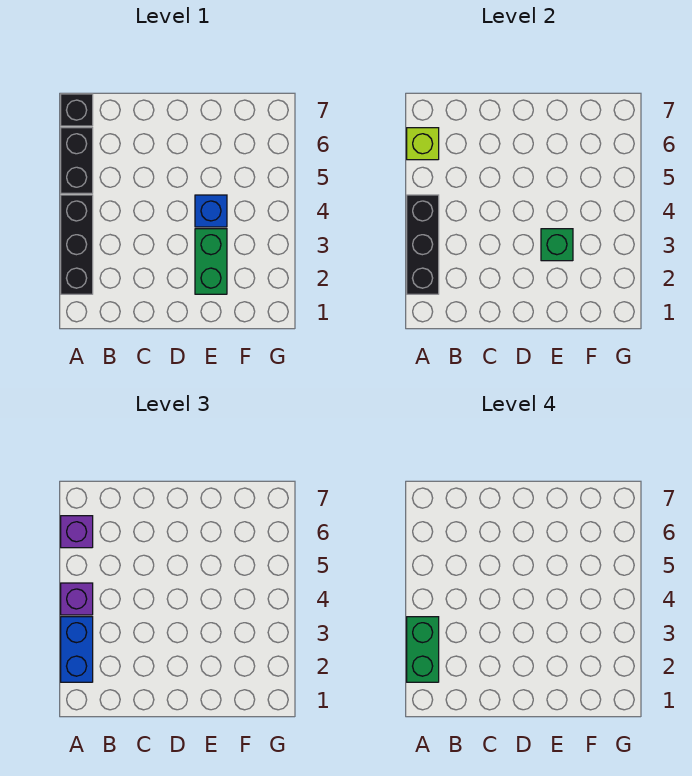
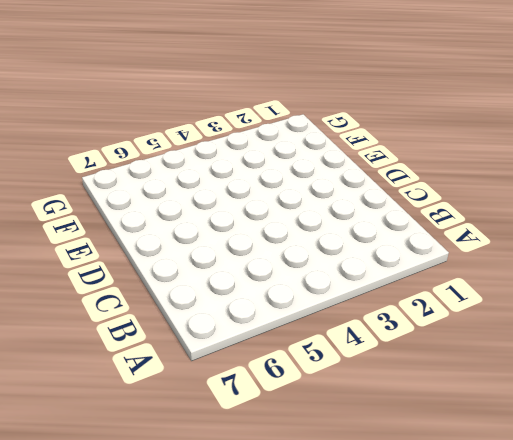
none -> black brick A2:A4 level 1
none -> black brick A5:A6 level 1
none -> black brick A7 level 1

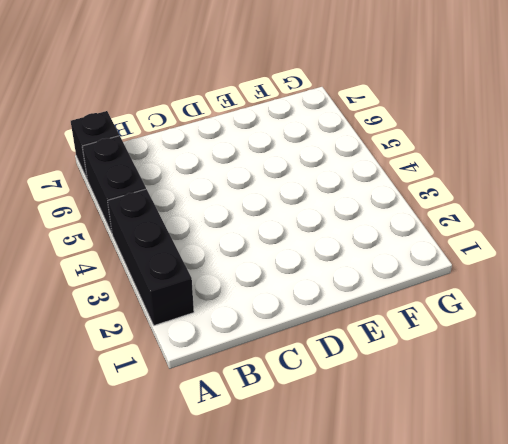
none -> green brick E2:E3 level 1
none -> blue brick E4 level 1
none -> black brick A2:A4 level 2

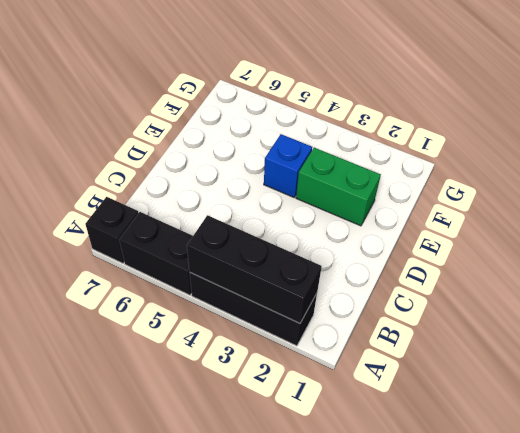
none -> lime brick A6 level 2
none -> green brick E3 level 2
none -> blue brick A2:A3 level 3

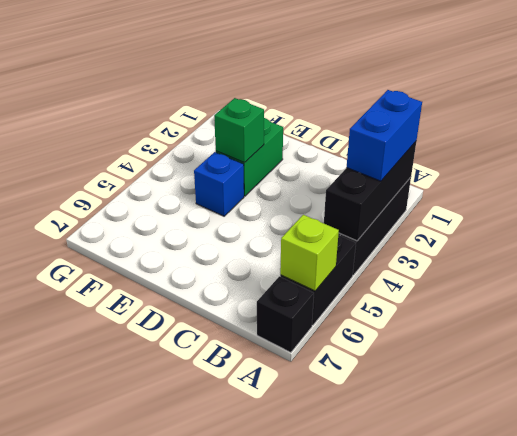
none -> purple brick A4 level 3
none -> purple brick A6 level 3
none -> green brick A2:A3 level 4

